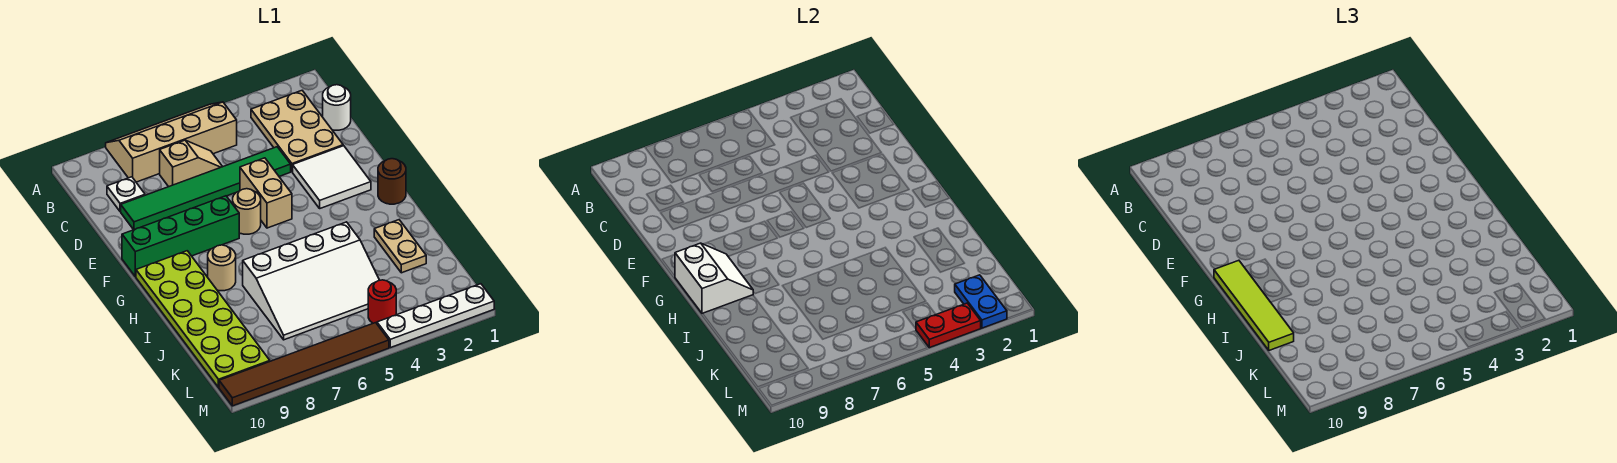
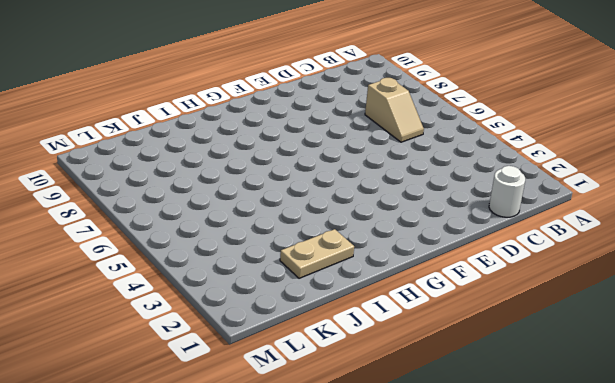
none -> tan slope A5:B8 level 1 top B
none -> tan plate B2:D3 level 1
none -> white plate C9 level 1

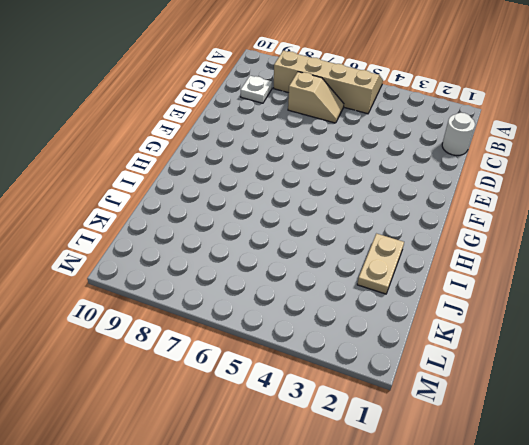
none -> tan plate B2:D3 level 1
none -> green tile D4:D9 level 1
none -> white tile E2:F3 level 1

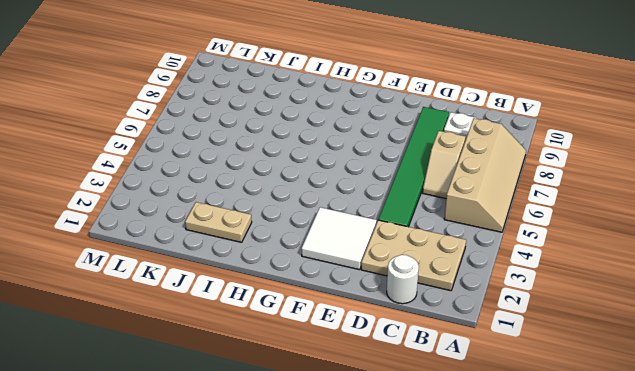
none -> tan brick E5:F5 level 1
none -> tan round brick F6 level 1
none -> green brick F7:F10 level 1

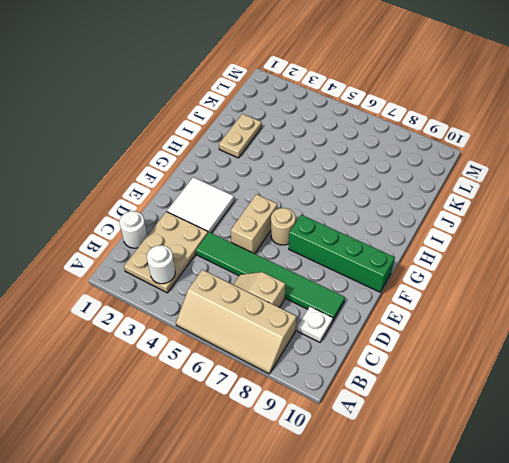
white round brick B3 level 2 -> none
none -> brown round brick G1 level 1
none -> lime plate G9:L10 level 1
none -> tan round brick H8 level 1

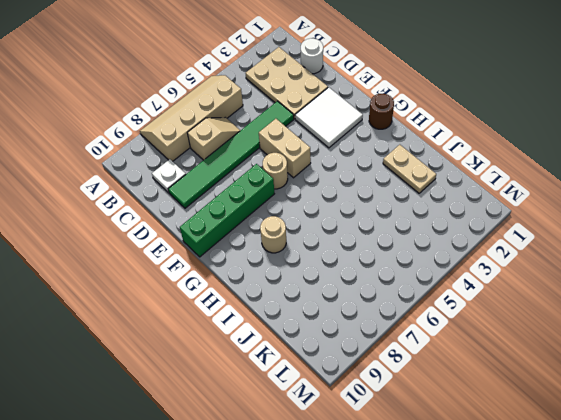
none -> lime plate G9:L10 level 1
none -> white slope I4:K7 level 1 top I
none -> red round brick L4 level 1

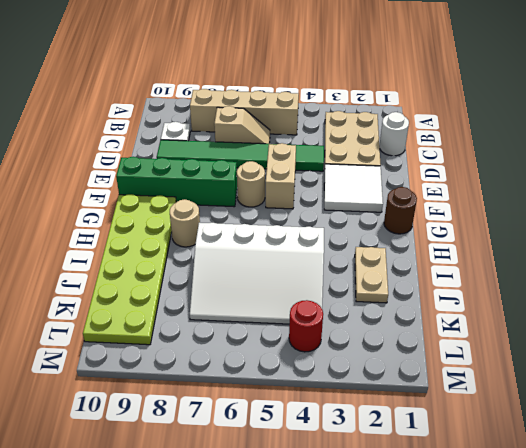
none -> white plate M1:M4 level 1
none -> brown tile M5:M10 level 1
none -> white slope G9:H10 level 2 top 10

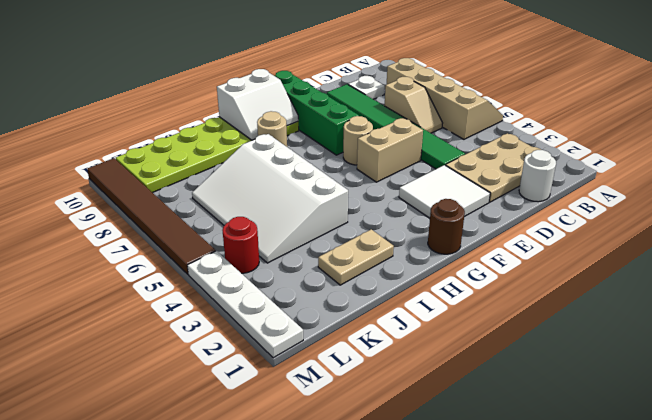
none -> blue plate L2:M2 level 2
none -> red plate M3:M4 level 2
none -> lime tile G10:J10 level 3

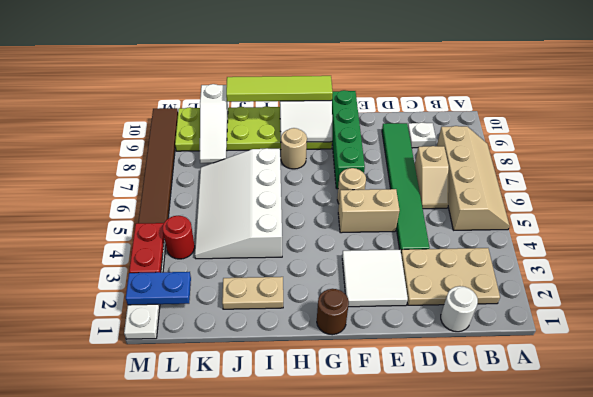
white slope K8:K10 level 2 top 10 -> none

